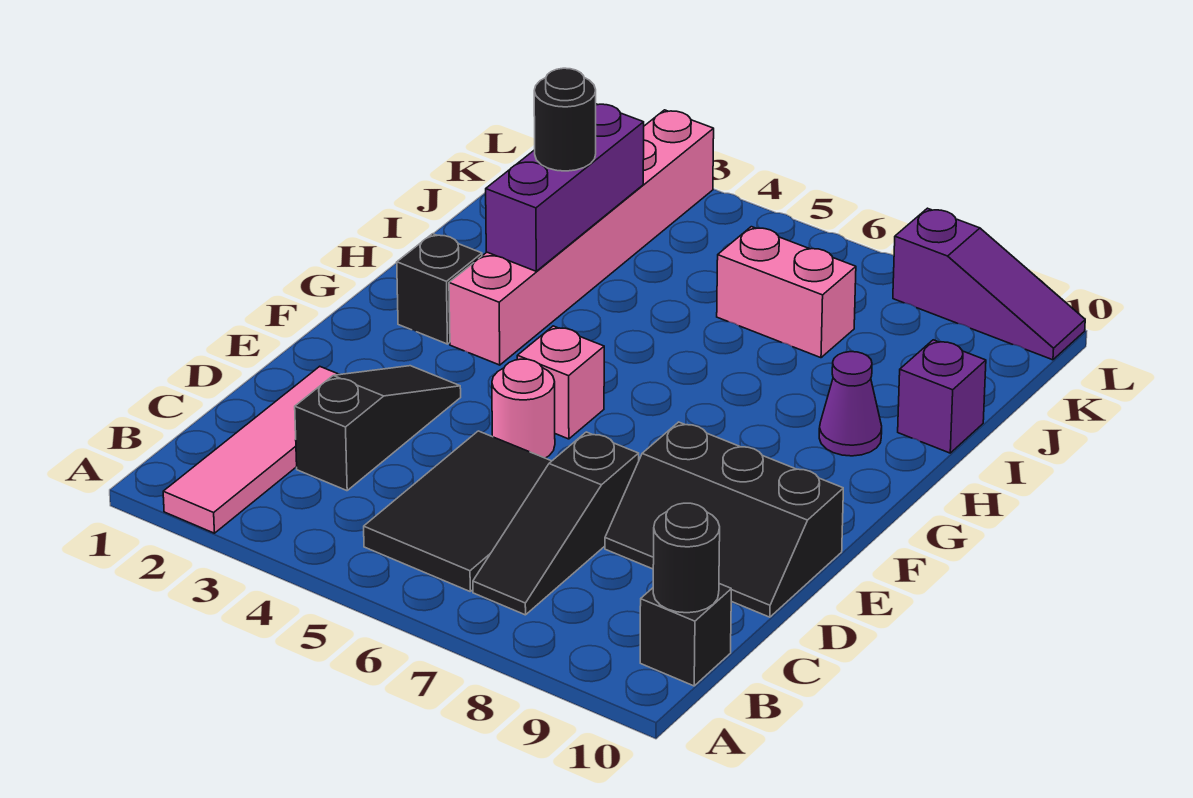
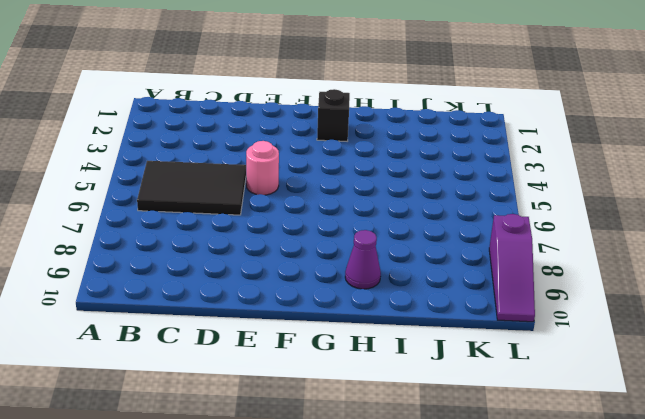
none -> pink tile A2:D2 level 1
none -> black slope B7:D7 level 1 top D
none -> black brick B10 level 1

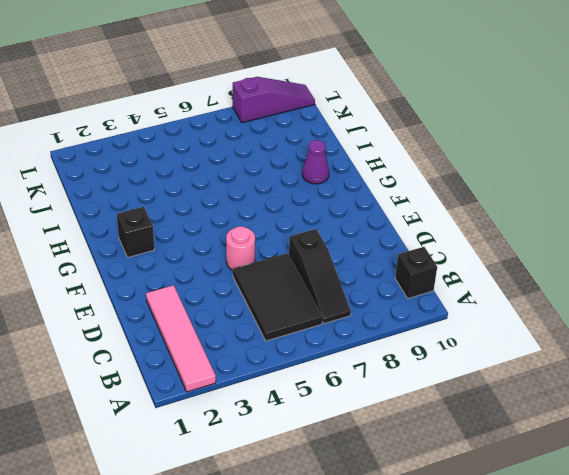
none -> black slope C3:E3 level 1 top C
none -> black slope D8:E10 level 1 top E
none -> pink brick F5 level 1

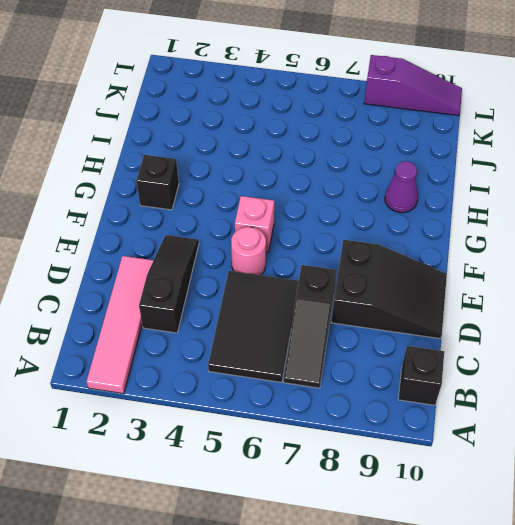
black slope D8:E10 level 1 top 8 -> black slope D8:E10 level 1 top E
none -> pink brick G3:L3 level 1
none -> purple brick I10 level 1
none -> pink brick J6:J7 level 1

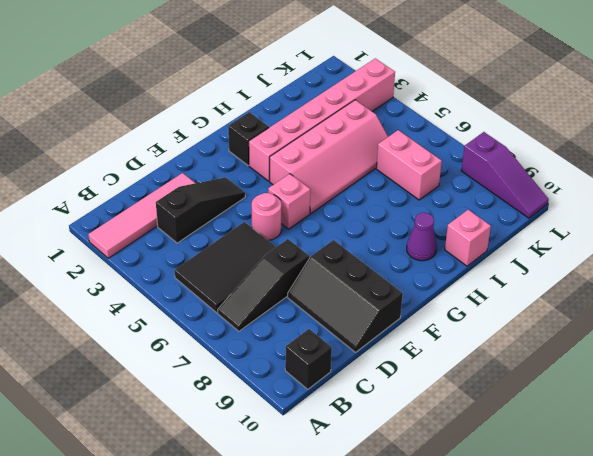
pink slope G4:J5 level 1 top 4 -> none
pink brick I10 level 1 -> purple brick I10 level 1
none -> black round brick B10 level 2
none -> purple brick H3:J3 level 2
none -> black round brick I3 level 3

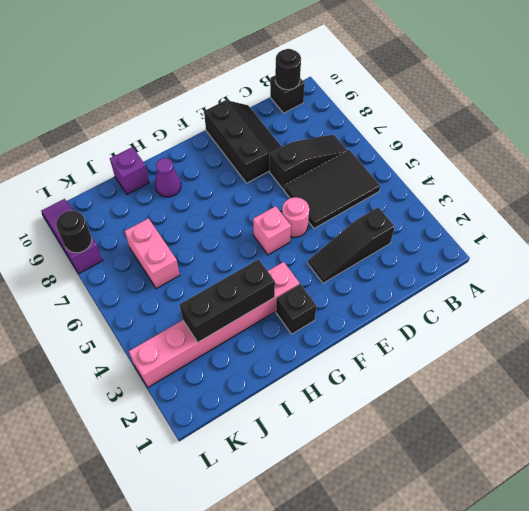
black brick H3:J3 level 2 -> purple brick H3:J3 level 2
black round brick L8 level 2 -> black round brick I3 level 3
none -> pink tile A2:D2 level 1

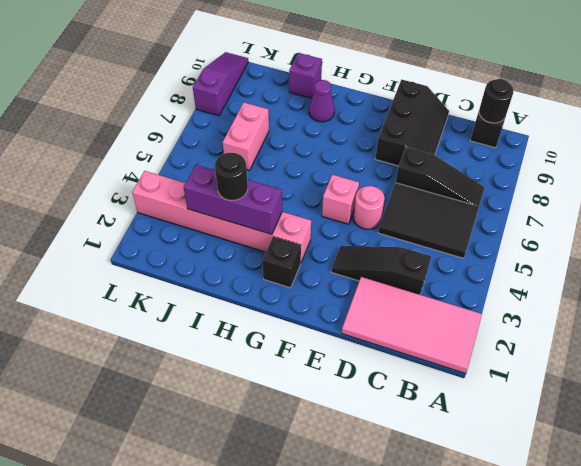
pink tile A1:D2 level 1 -> pink tile A2:D2 level 1

